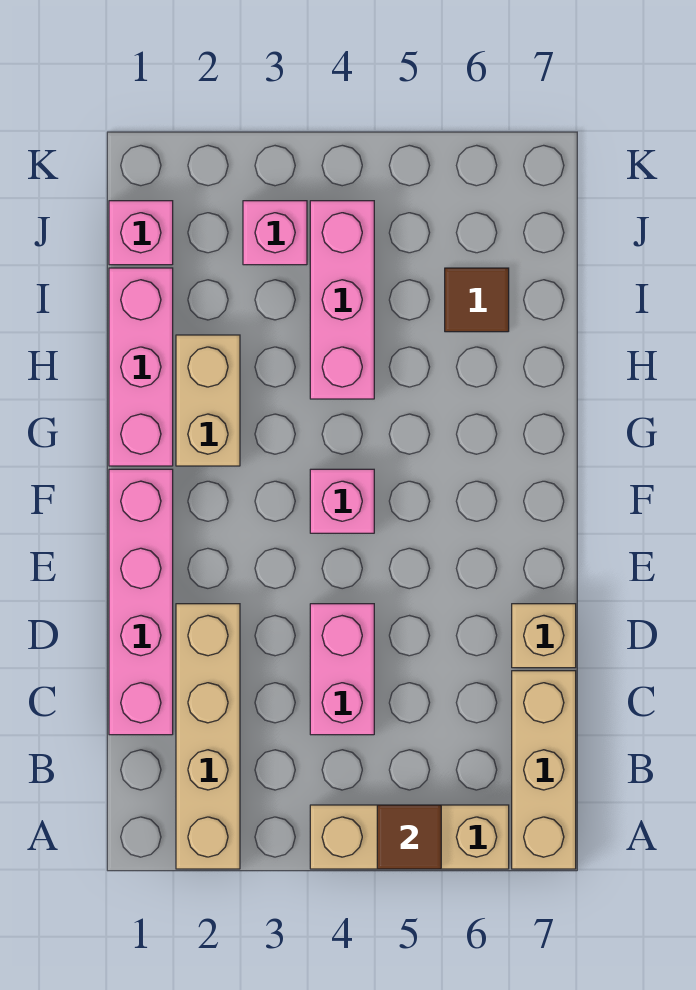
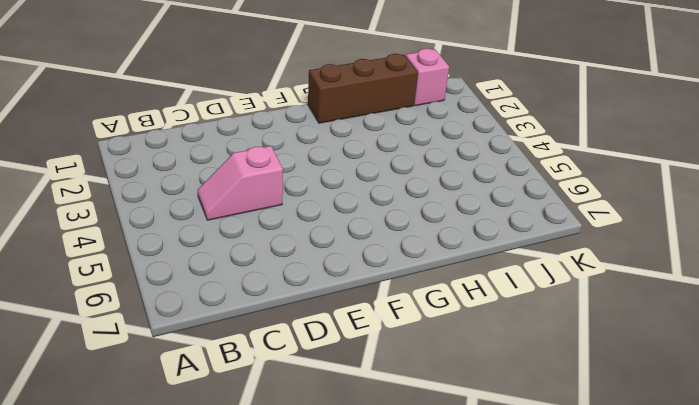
pink slope C4:D4 level 1 top D -> pink brick C4:D4 level 1
brown brick G1:I1 level 1 -> pink brick G1:I1 level 1
none -> tan brick A2:D2 level 1
none -> tan brick A4:A6 level 1
none -> tan brick A7:C7 level 1

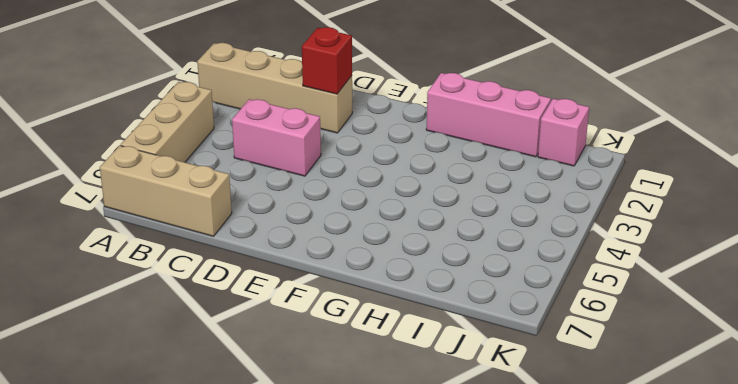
red brick D2 level 2 -> none
none -> pink brick C1:F1 level 1
none -> tan brick D7 level 1
none -> pink brick F4 level 1

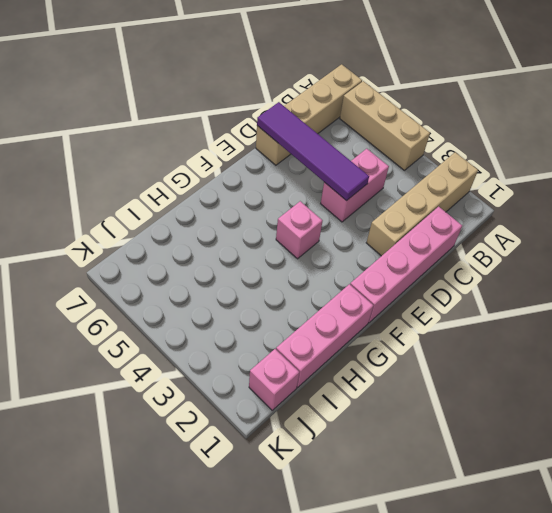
purple tile D4:D7 level 2 -> none
none -> tan brick G2:H2 level 1
none -> pink brick H4:J4 level 1
none -> brown tile I6 level 1

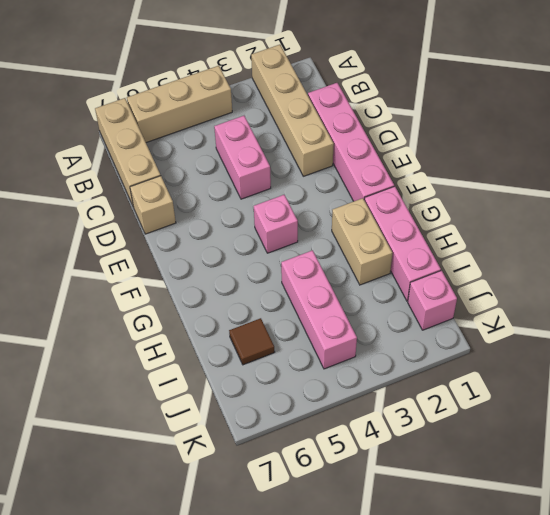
none -> pink brick J3 level 1
none -> brown tile A5 level 2

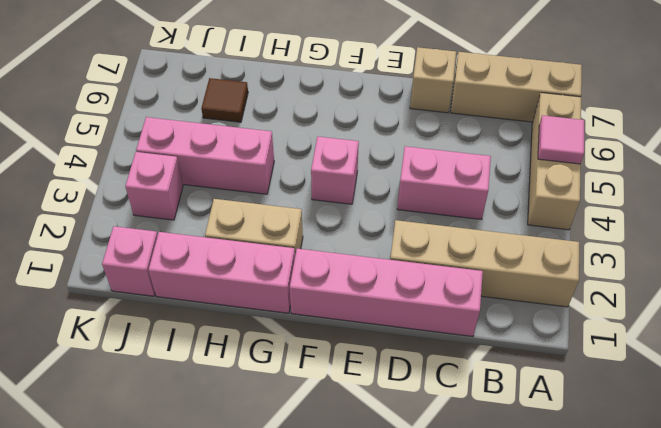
pink tile A5 level 2 -> brown tile A5 level 2

